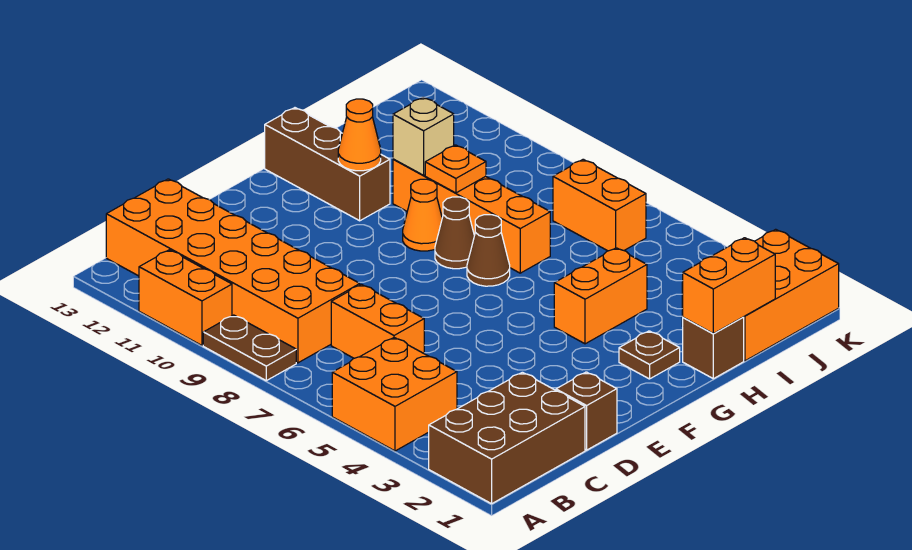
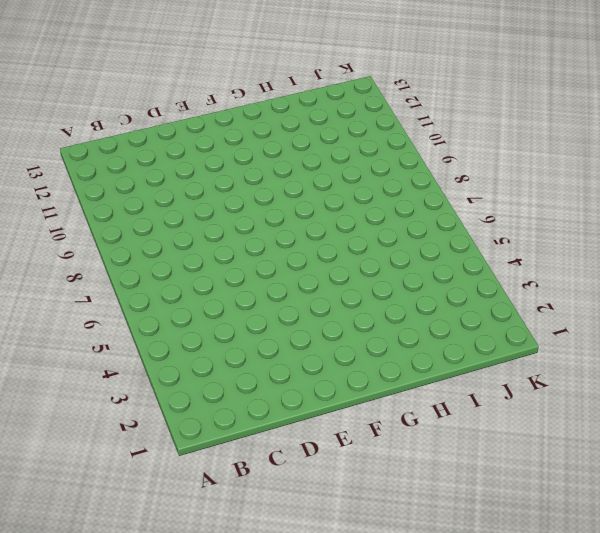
none -> brown brick A1:C2 level 1
none -> orange brick A4:B5 level 1
none -> brown plate A8:A9 level 1

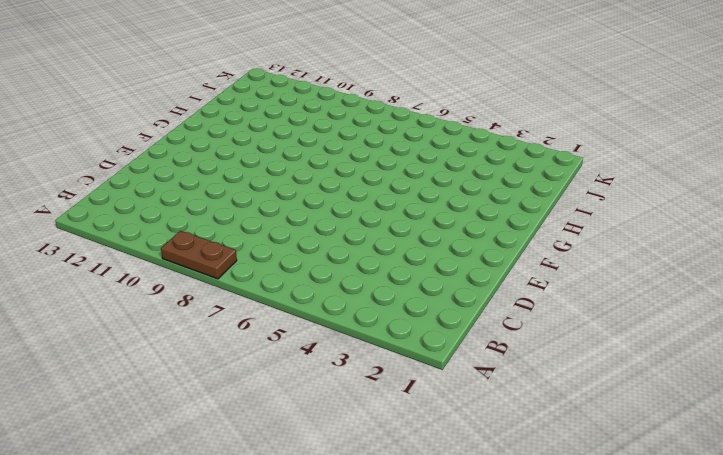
none -> brown brick A1:C2 level 1
none -> orange brick A4:B5 level 1
none -> orange brick A10:A11 level 1

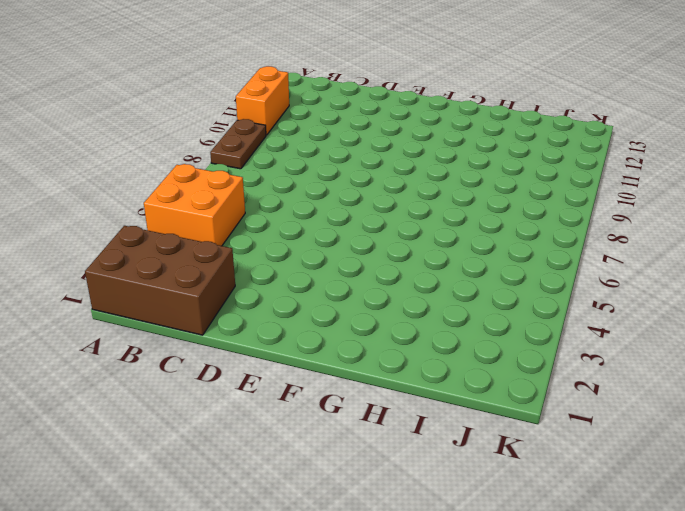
none -> orange brick B8:C13 level 1
none -> orange brick C6:C7 level 1
none -> brown brick D1 level 1

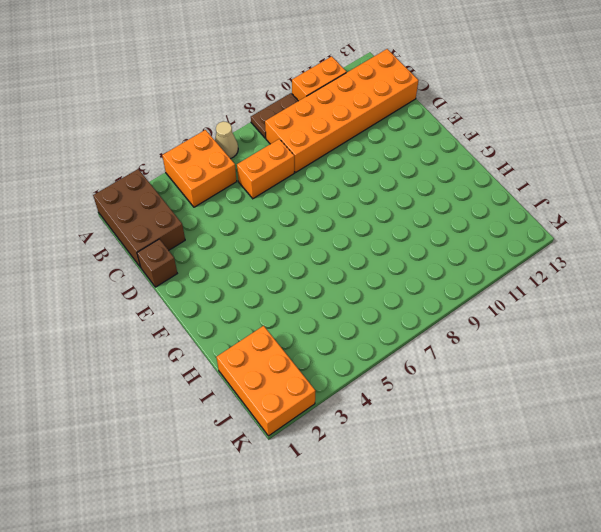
tan cone A6 level 1 -> none
none -> brown plate G2 level 1
none -> orange brick G4:H4 level 1
none -> brown cone G7 level 1

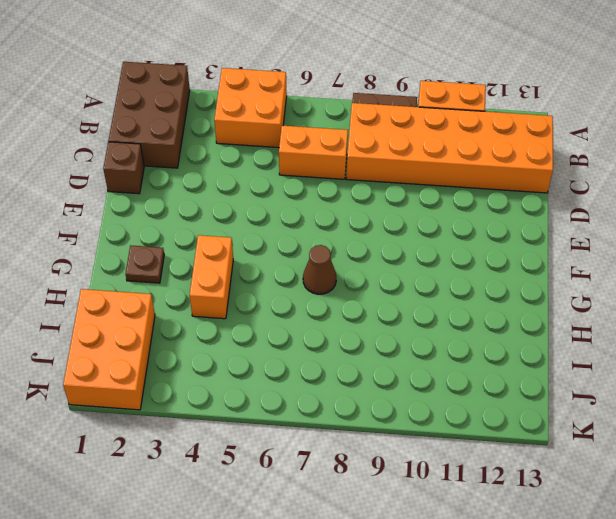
none -> brown cone G8 level 1
none -> orange cone G9 level 1
none -> brown brick G11:G13 level 1

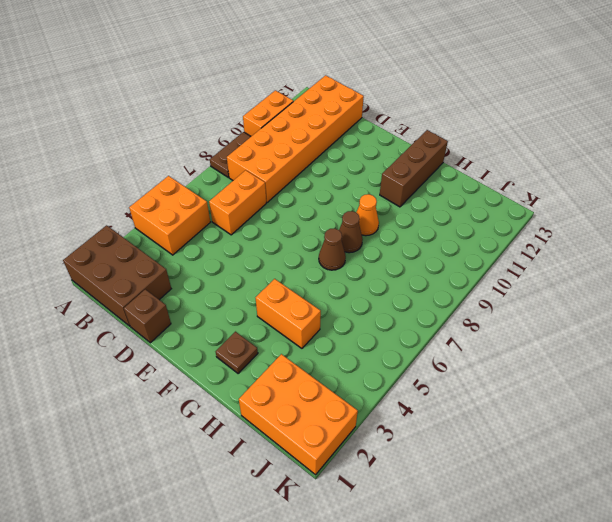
none -> brown brick H1 level 1
none -> orange brick H7:H10 level 1
none -> orange brick J6:J7 level 1

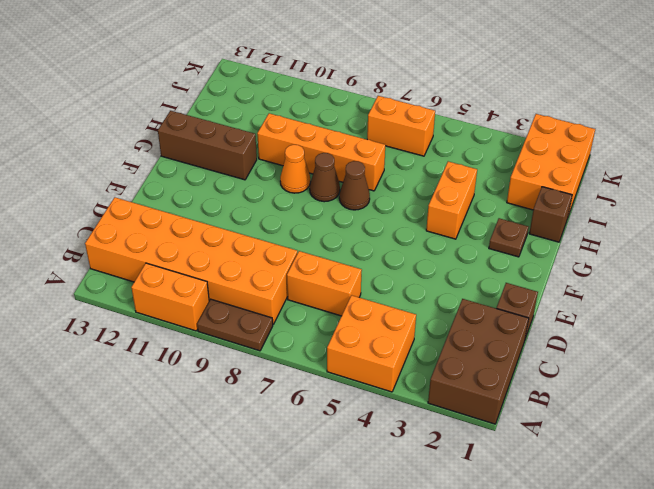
none -> orange cone G11 level 2
none -> orange brick H1:I1 level 2
none -> orange plate H9 level 2

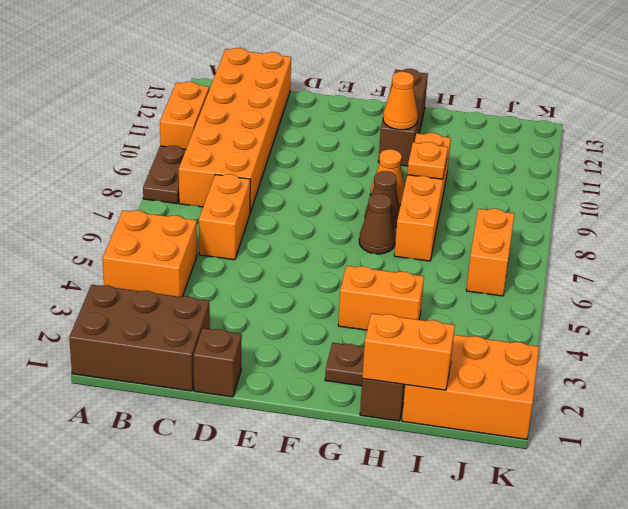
none -> tan brick H10 level 2

